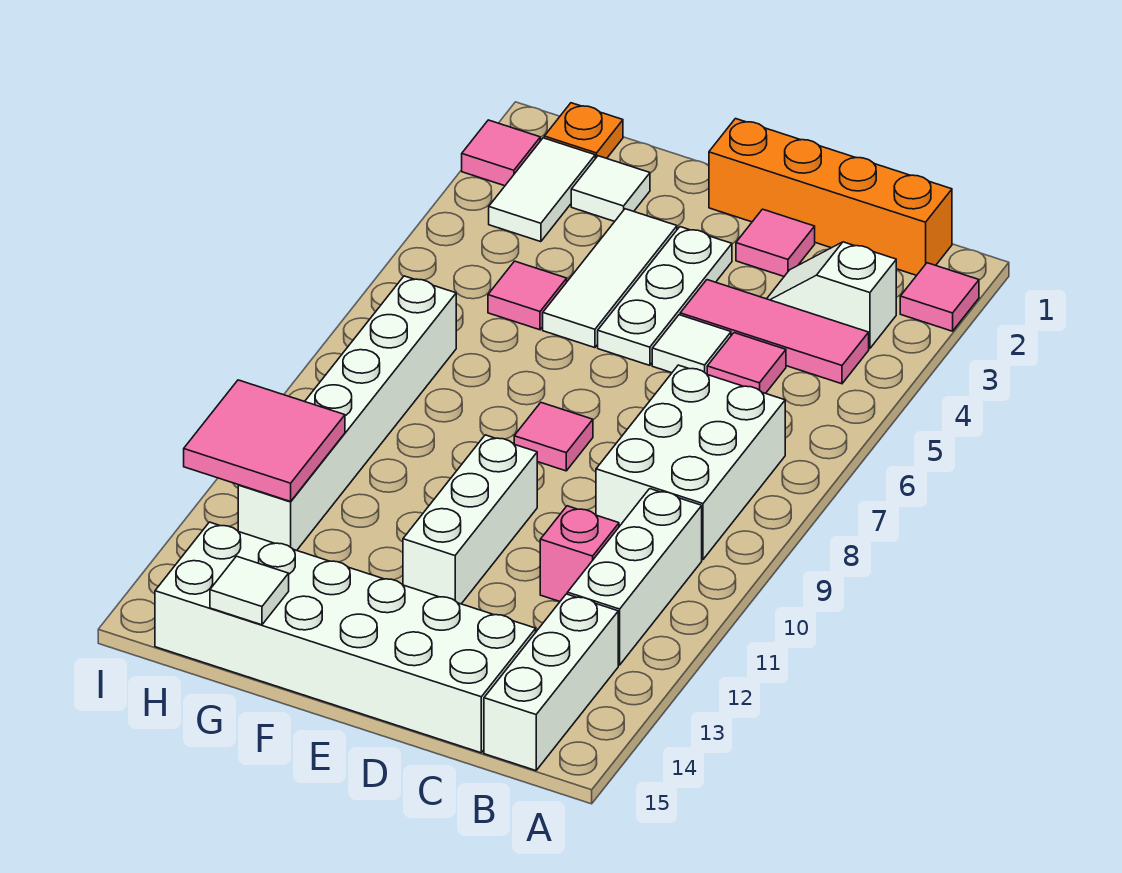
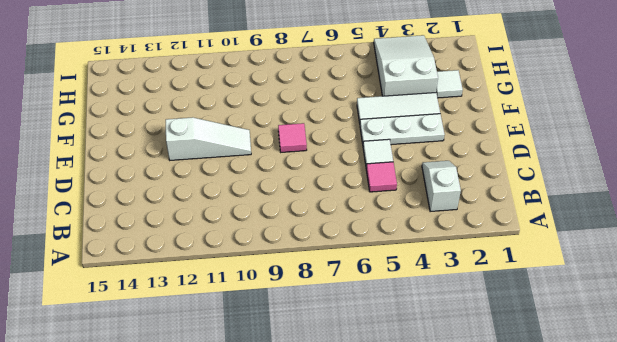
white slope E10:E12 level 1 top 12 -> white brick E10:E12 level 1
white slope G3:I4 level 1 top G -> white tile H2:H3 level 1
none -> pink tile A2 level 1
none -> orange brick B1:E1 level 1
none -> pink tile B4:D4 level 1

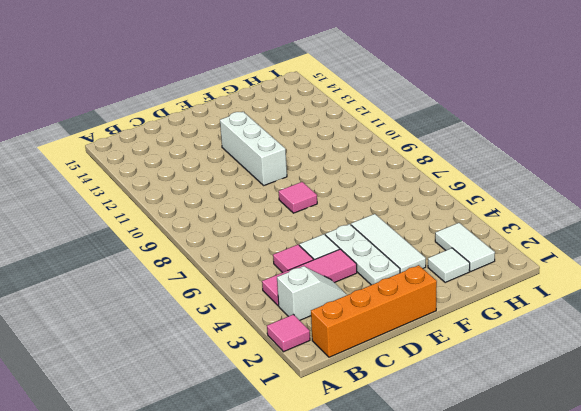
none -> white brick B7:C9 level 1
none -> white brick B10:B12 level 1
none -> white brick B13:B15 level 1

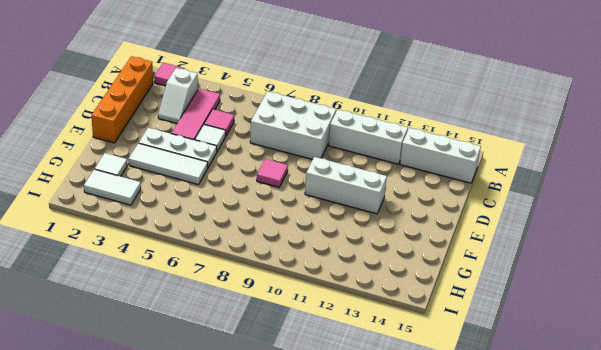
none -> pink brick C11 level 1
none -> white brick C14:H15 level 1
none -> pink tile D2 level 1

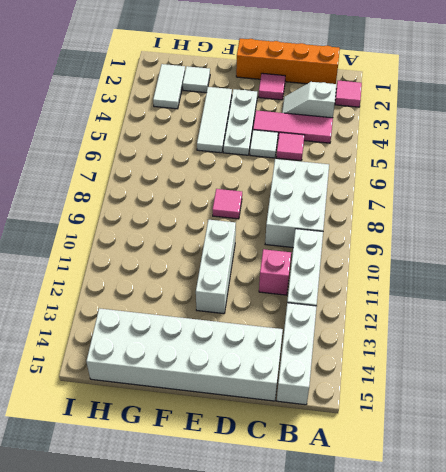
none -> pink tile G5 level 1
none -> orange plate H1 level 1
none -> white brick H7:H12 level 1

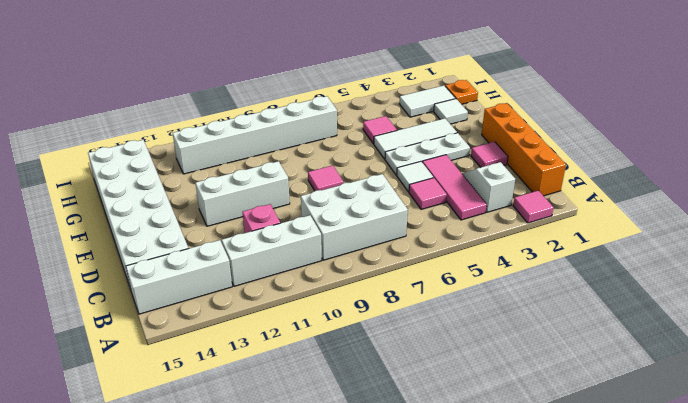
none -> pink tile I2 level 1
none -> white tile G15 level 2
none -> pink tile H11:I12 level 2

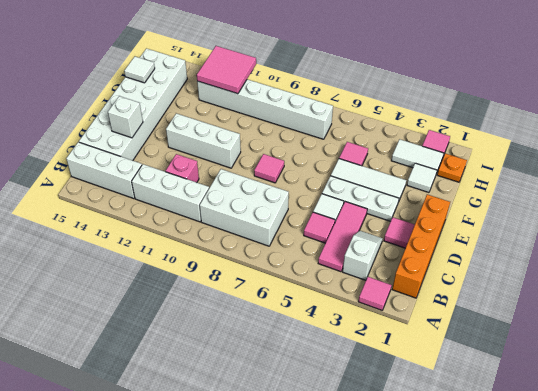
white brick D14 level 2 -> none

